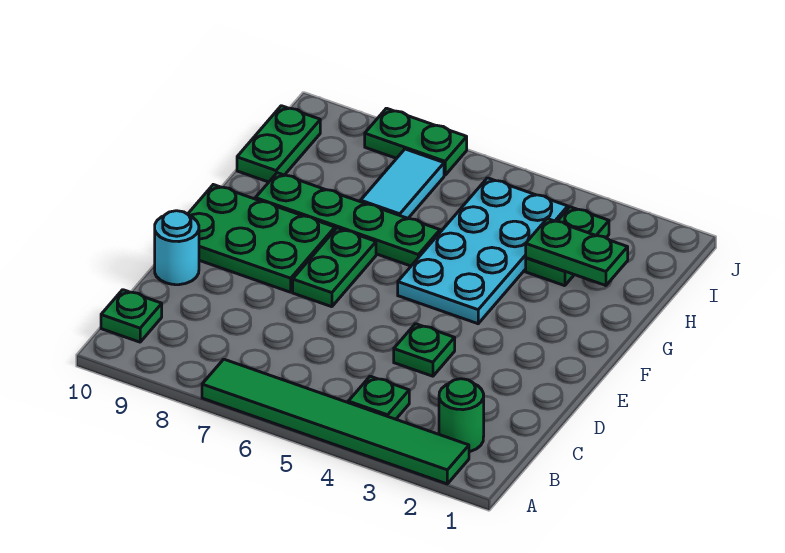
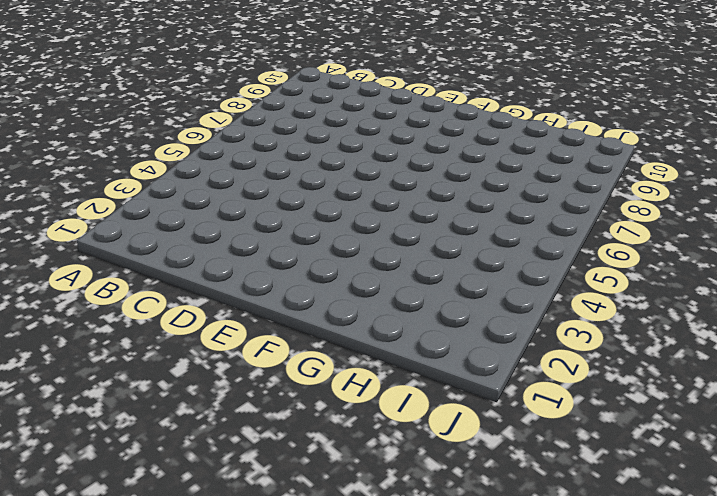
none -> green tile A2:A7 level 1
none -> green round brick B2 level 1
none -> green plate B4 level 1

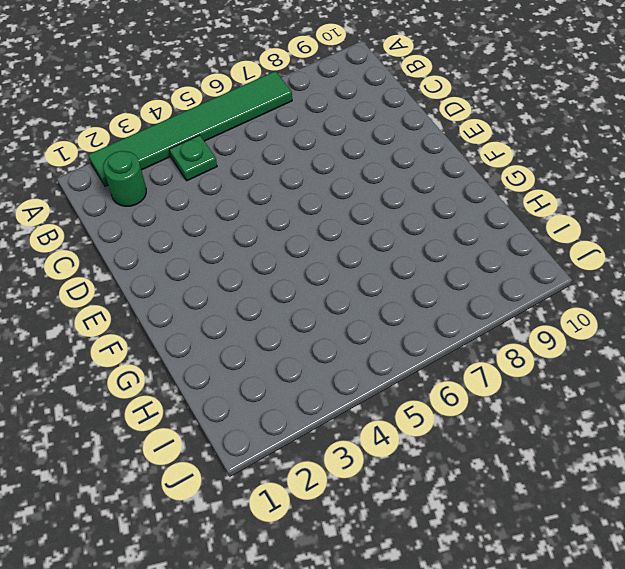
none -> green plate B10 level 1
none -> green plate D4 level 1
none -> cyan round brick D10 level 1

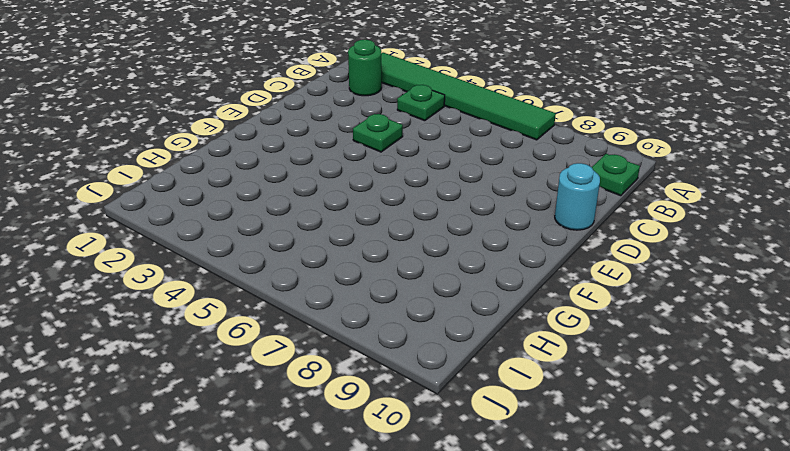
none -> green plate E7:F7 level 1
none -> green plate E8:F10 level 1
none -> cyan plate F4:I5 level 1

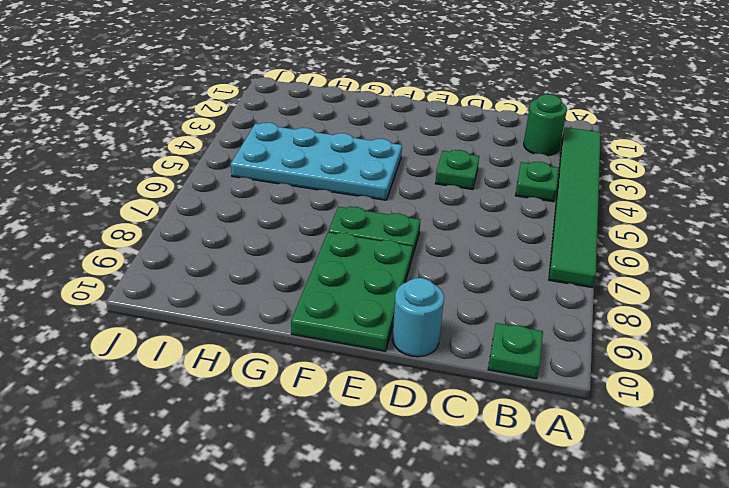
none -> green plate G6:G9 level 1
none -> green plate H3:I3 level 1
none -> cyan tile H7:I7 level 1

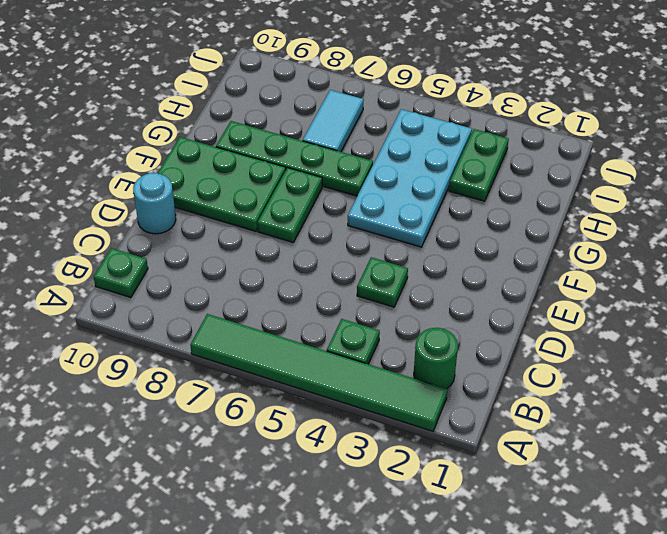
none -> green plate H10:I10 level 1
none -> green plate J7:J8 level 1
none -> green plate H2:H3 level 2

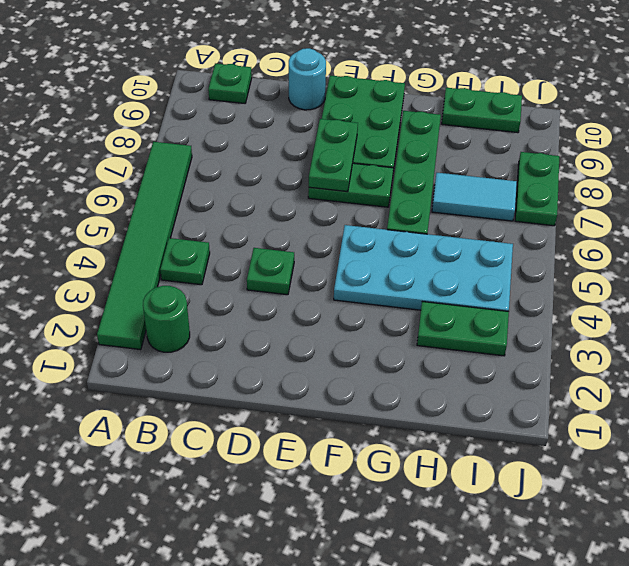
green plate E7:E8 level 2 -> green plate H2:H3 level 2

